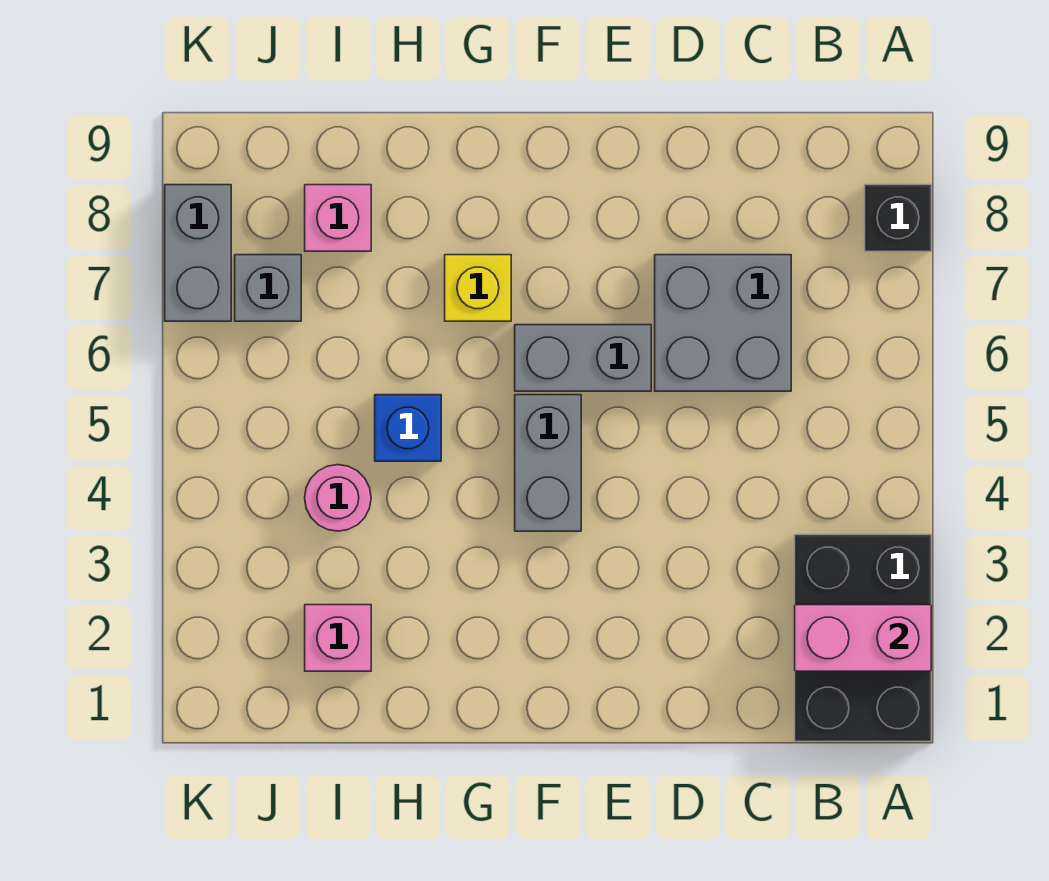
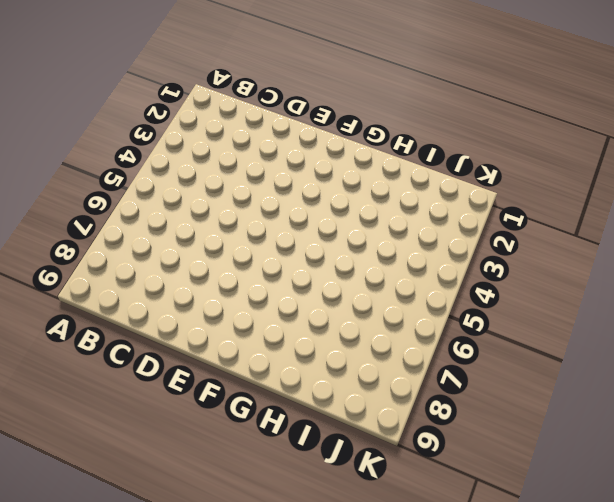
none -> black brick A1:B3 level 1
none -> black brick A8 level 1
none -> grey brick C6:D7 level 1

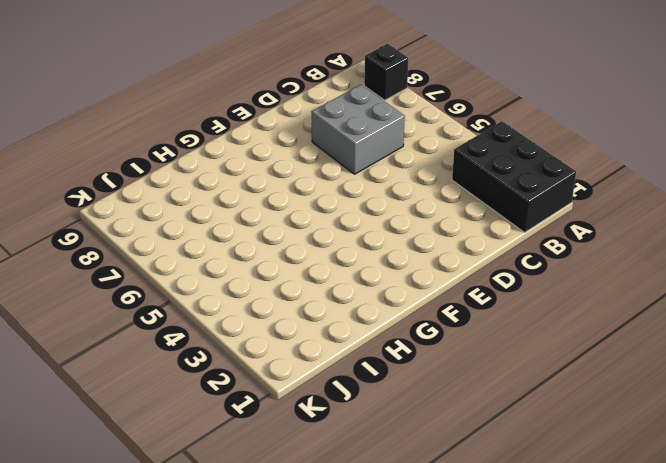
none -> grey brick E6:F6 level 1
none -> grey brick F4:F5 level 1
none -> yellow brick G7 level 1

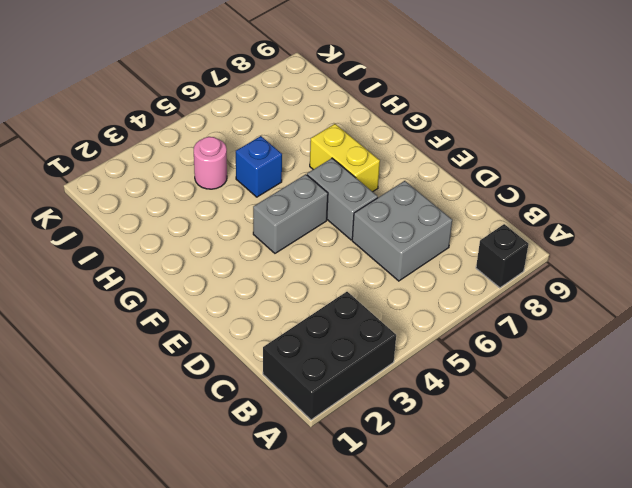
yellow brick F7:G7 level 1 -> yellow brick G7 level 1
none -> pink brick I2 level 1
none -> pink brick I8 level 1
none -> grey brick J7 level 1

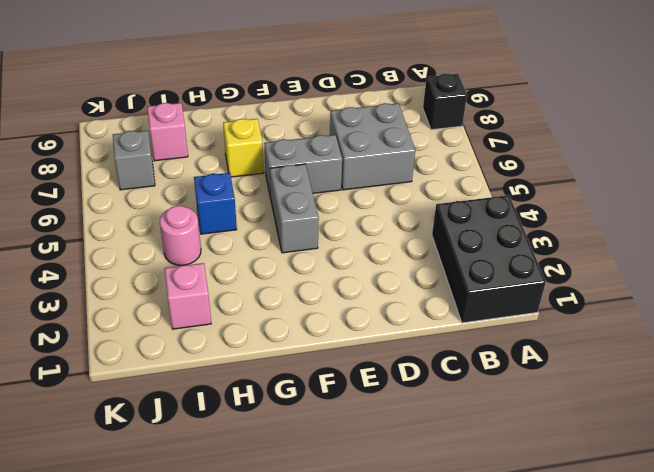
none -> grey brick K7:K8 level 1
none -> pink brick A2:B2 level 2

